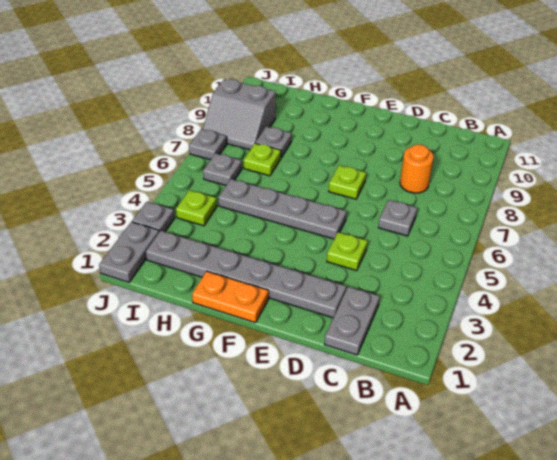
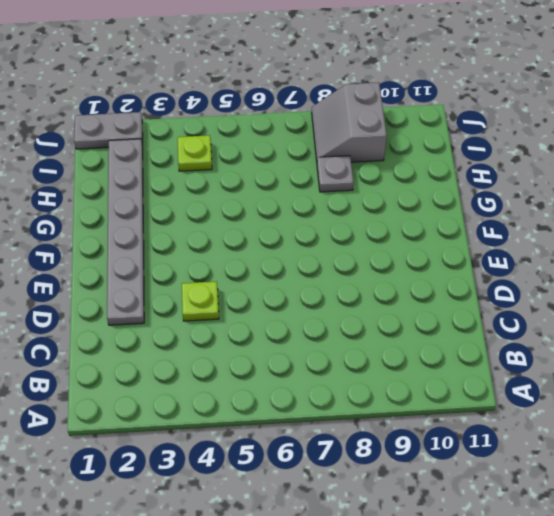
none -> grey plate C1:C2 level 1
none -> grey plate C6 level 1
none -> orange round brick C8 level 1

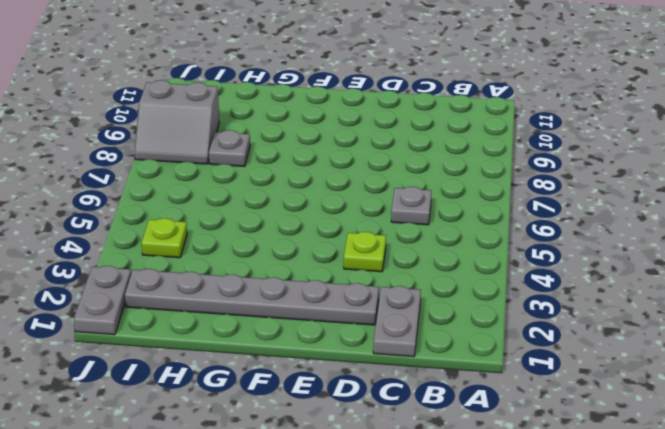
none -> orange round brick C8 level 1
none -> grey plate E5:H5 level 1
none -> lime plate E7 level 1

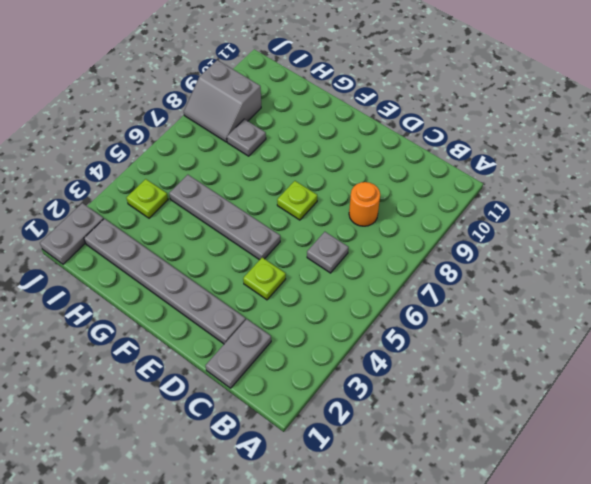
none -> orange plate F1:G1 level 1
none -> lime plate H7 level 1
none -> grey plate I6 level 1

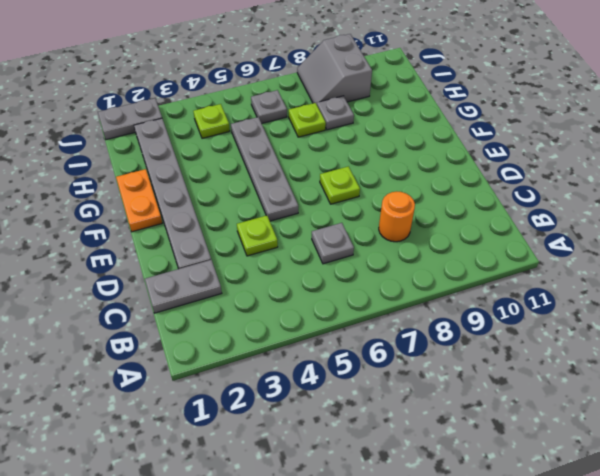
none -> grey plate J3 level 1
none -> grey plate J7 level 1

